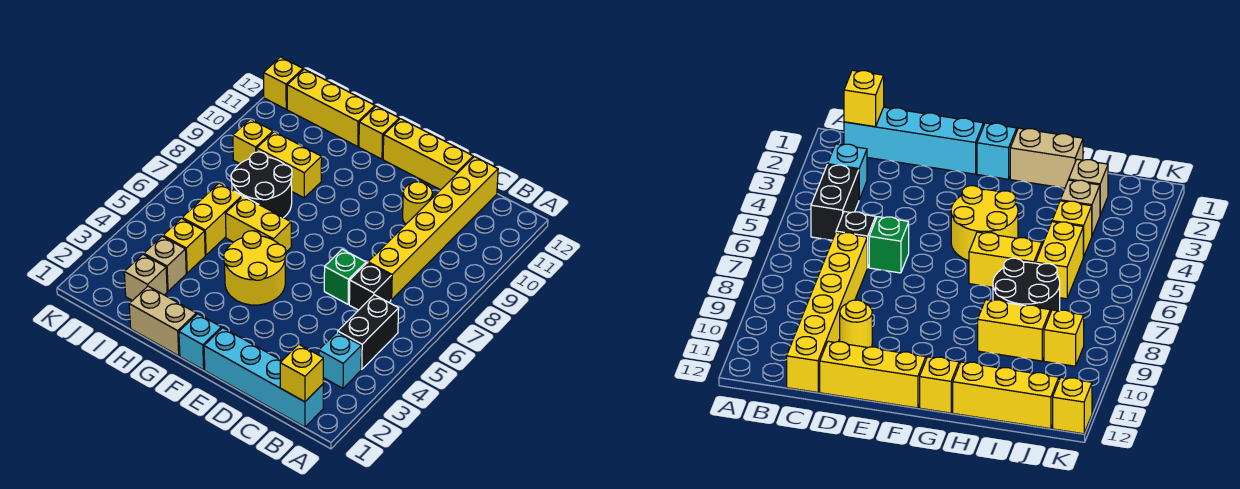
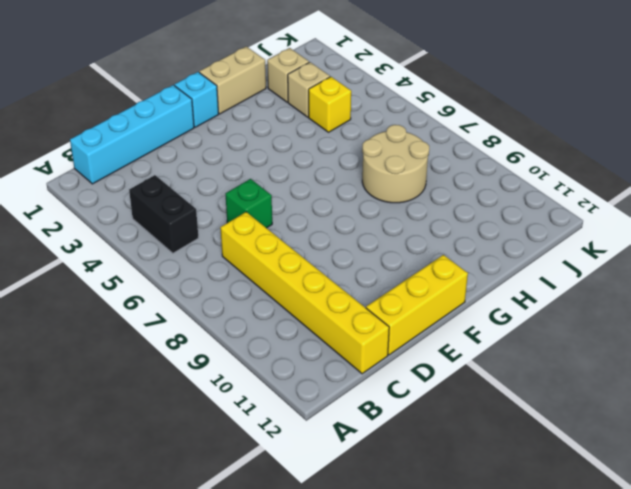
tan round brick H7:I8 level 1 -> black round brick H7:I8 level 1
none -> cyan brick B3 level 1
none -> black brick C6 level 1
none -> yellow round brick D10 level 1

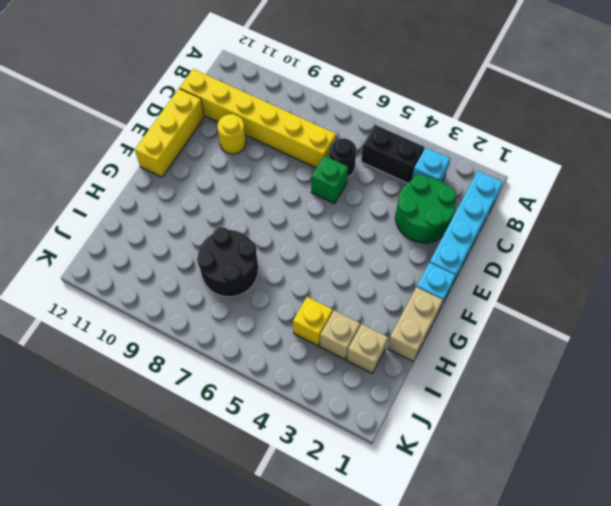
green round brick C2:D3 level 1 -> none
black round brick C6 level 1 -> black brick C6 level 1
none -> yellow round brick F4:G5 level 1
none -> yellow brick G6:H6 level 1
none -> yellow brick G12 level 1

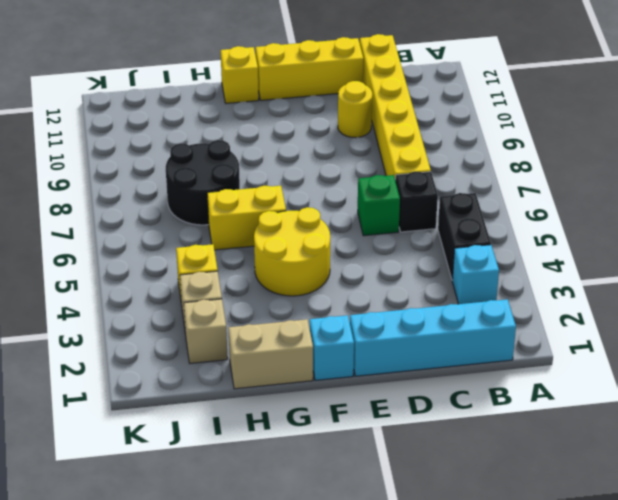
none -> yellow brick H9:I9 level 1
none -> yellow brick H12:J12 level 1
none -> yellow brick I5:I6 level 1

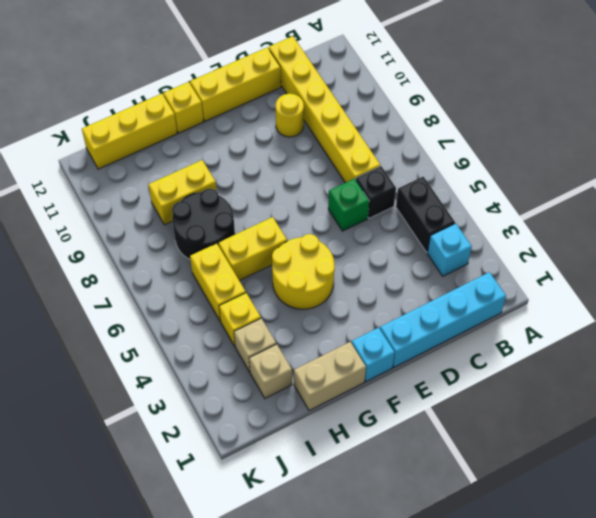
none -> yellow brick J9 level 1
none -> yellow brick K12 level 1
none -> yellow brick B1 level 2

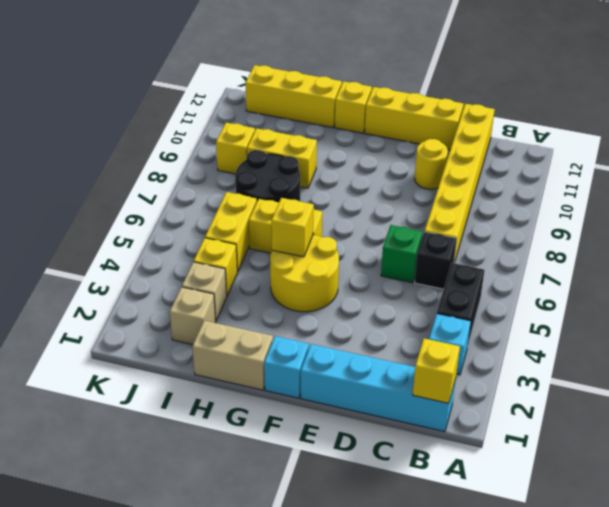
yellow brick G5 level 2 -> yellow brick K12 level 1

